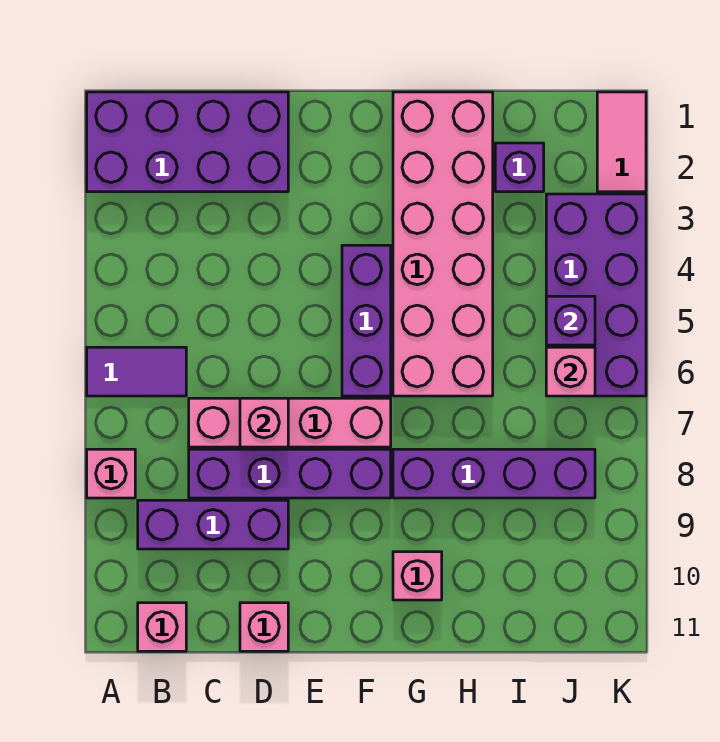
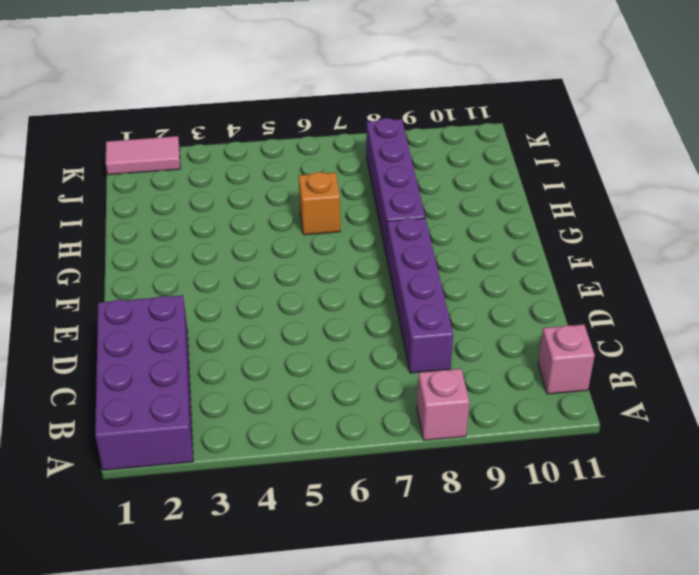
orange brick H6 level 1 -> pink brick G1:H6 level 1
none -> purple tile A6:B6 level 1
none -> purple brick B9:D9 level 1
none -> pink brick C7:F7 level 1

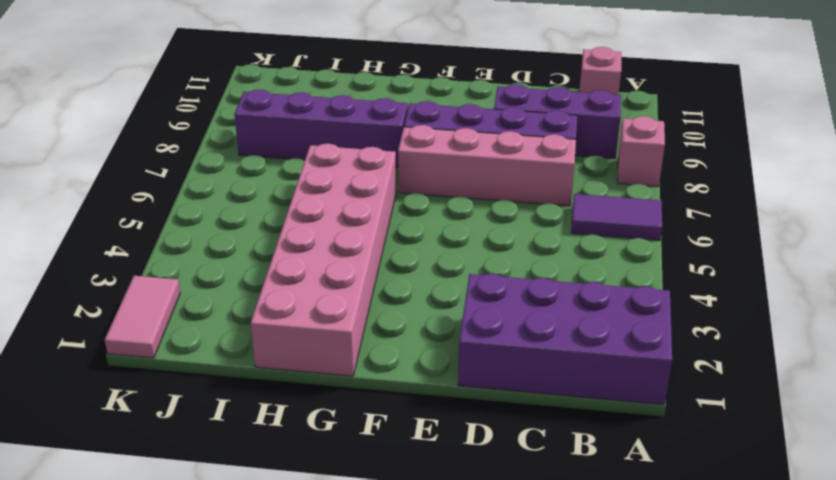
none -> pink brick D11 level 1
none -> purple brick F4:F6 level 1
none -> pink brick G10 level 1

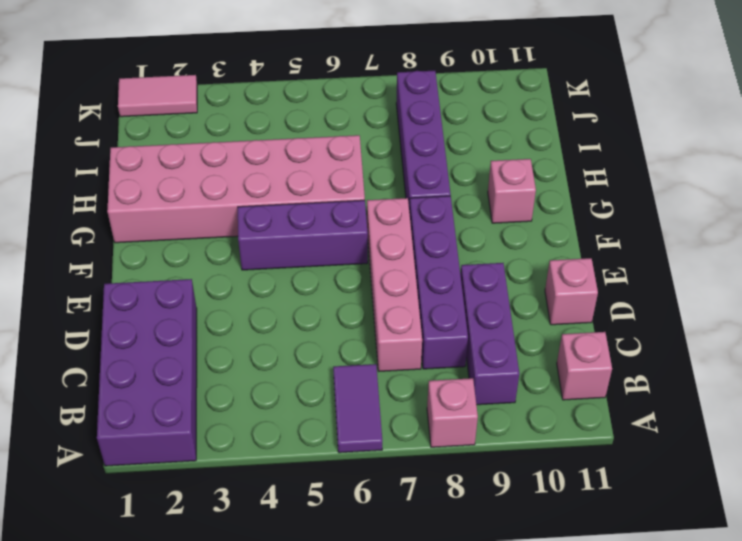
none -> purple brick I2 level 1
none -> purple brick J3:K6 level 1
none -> pink brick D7 level 2

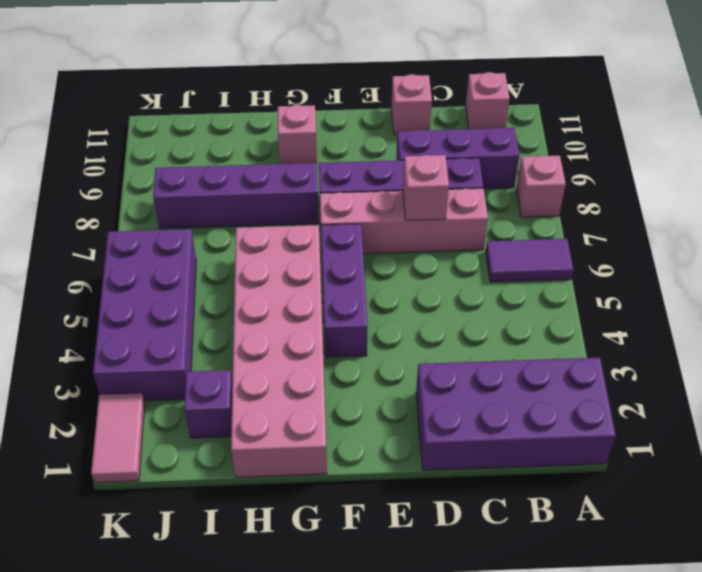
none -> purple brick J5 level 2
none -> pink brick J6 level 2

